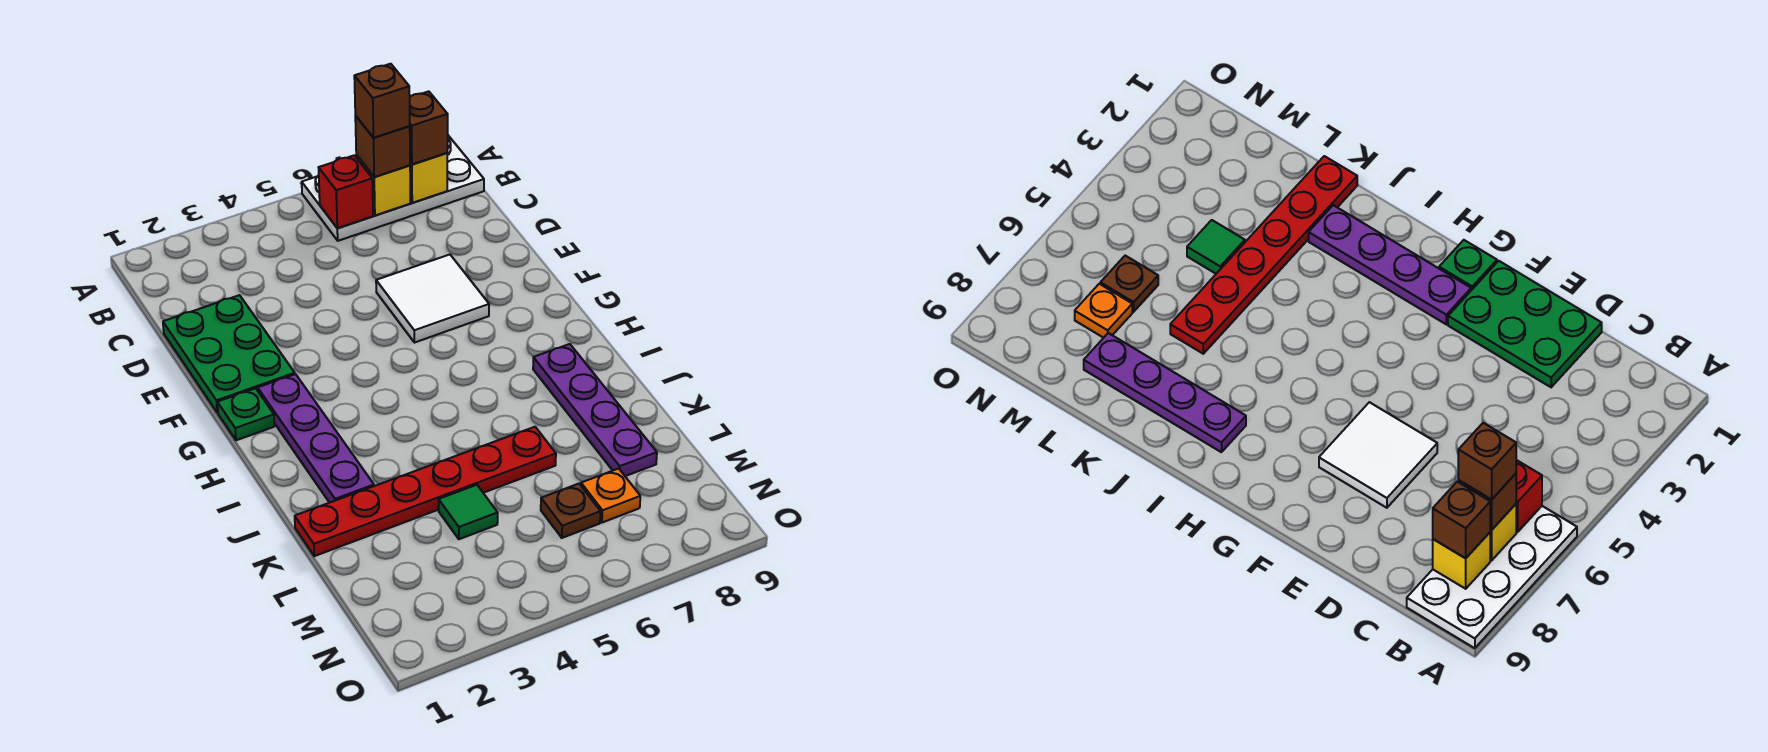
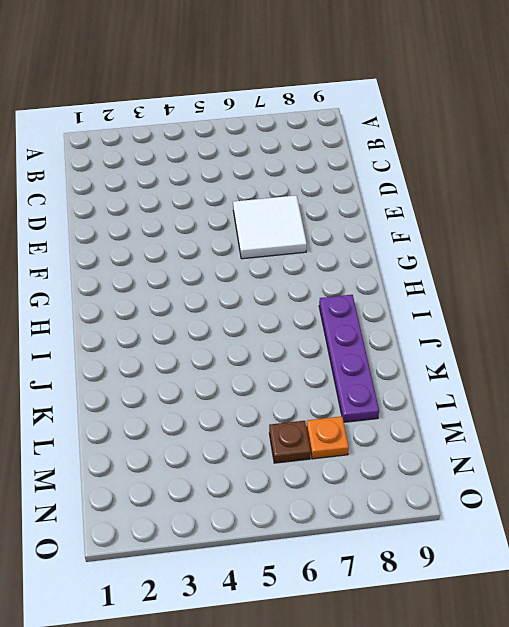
none -> white plate A6:B9 level 1
none -> green plate D1:F2 level 1
none -> green plate G1 level 1

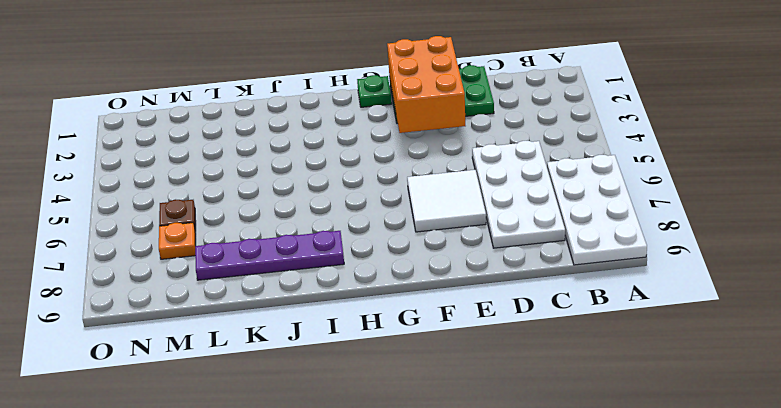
white plate C5:D8 level 1 -> none
orange brick E1:F3 level 2 -> none
none -> purple plate G2:J2 level 1
none -> red plate K1:K6 level 1
none -> green tile L4 level 1

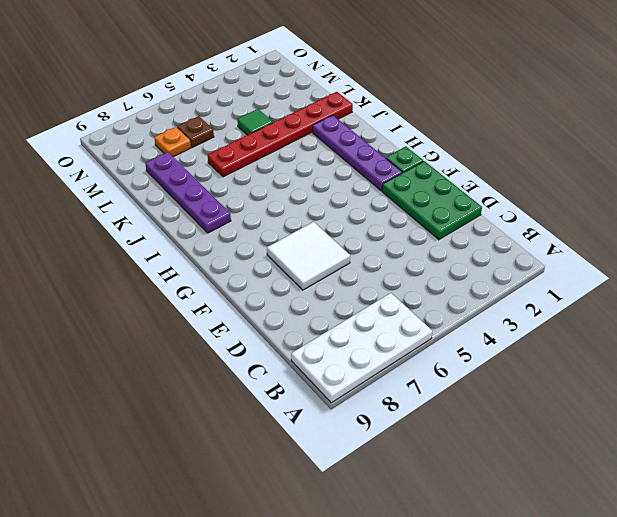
none -> red brick B6 level 2
none -> yellow brick B7 level 2
none -> yellow brick B8 level 2

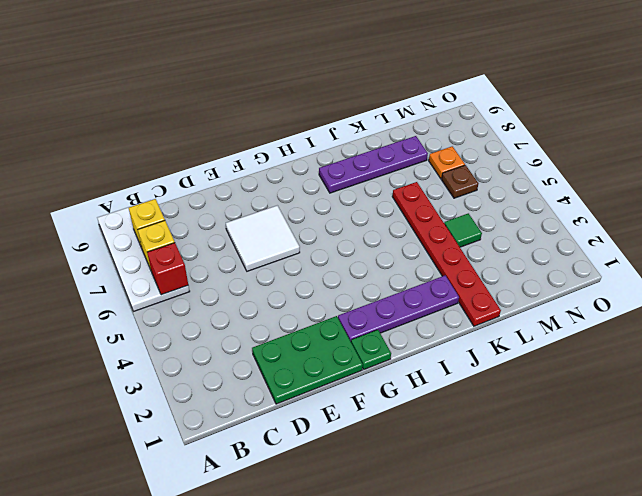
none -> brown brick B7 level 3
none -> brown brick B8 level 3
none -> brown brick B7 level 4

